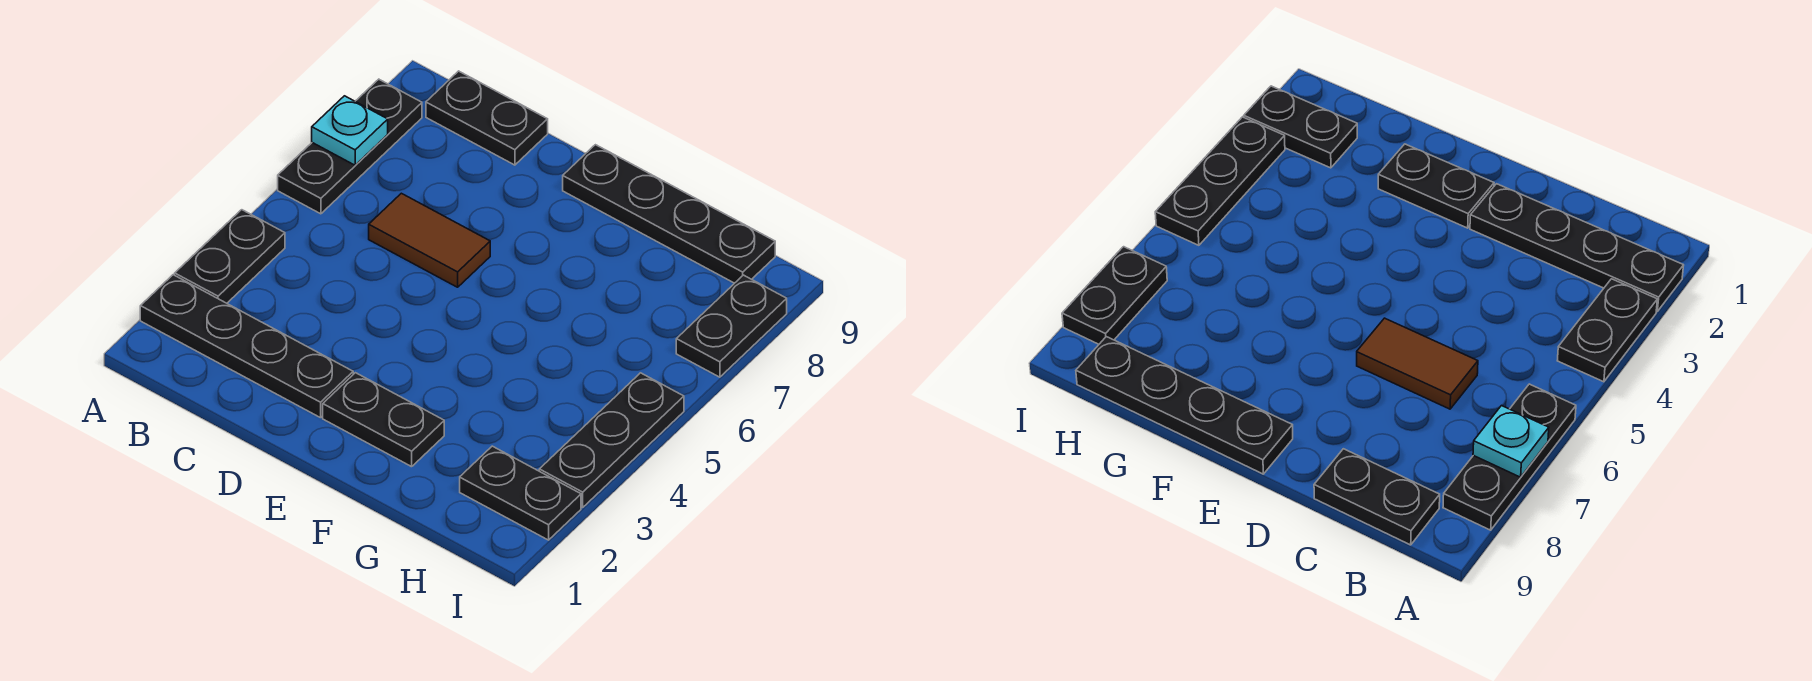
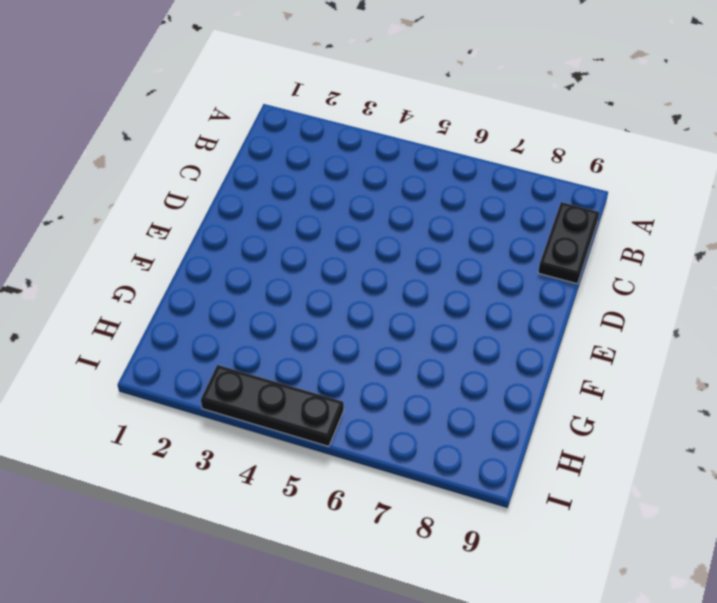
none -> black plate A2:D2 level 1
none -> black plate A3:A4 level 1

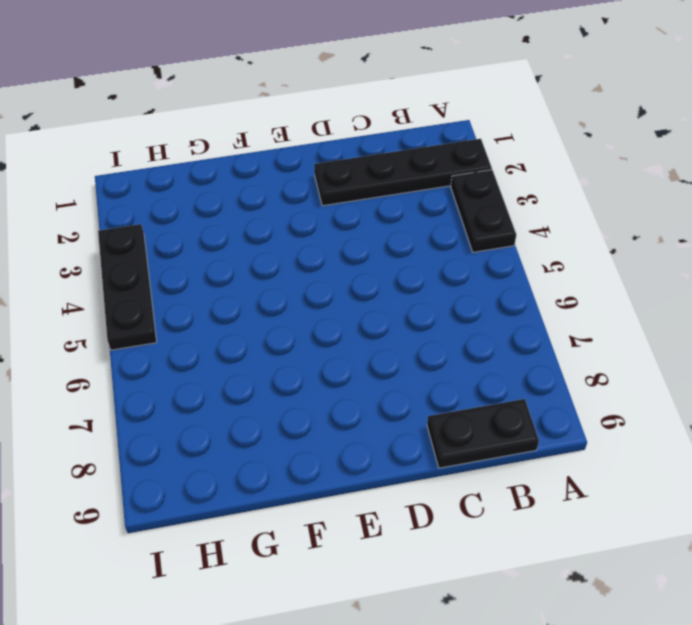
none -> black plate A6:A8 level 1
none -> brown tile C6:D6 level 1

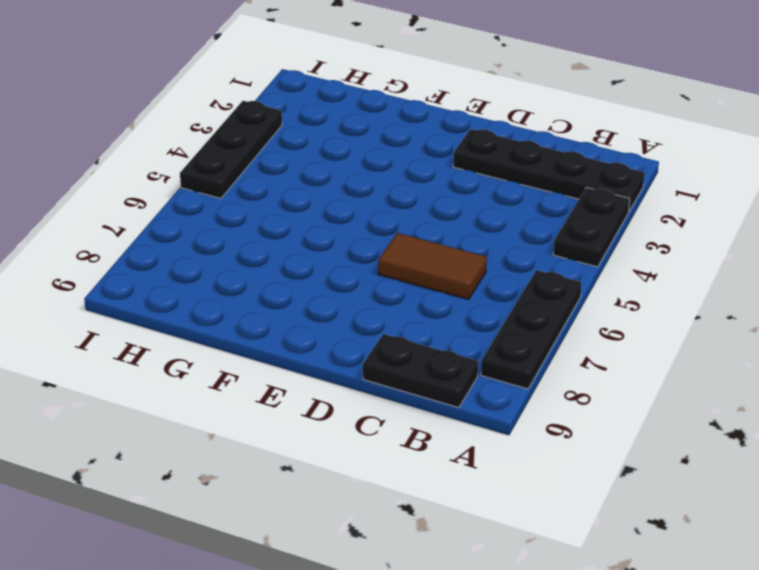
none -> black plate E2:F2 level 1
none -> black plate E9:H9 level 1

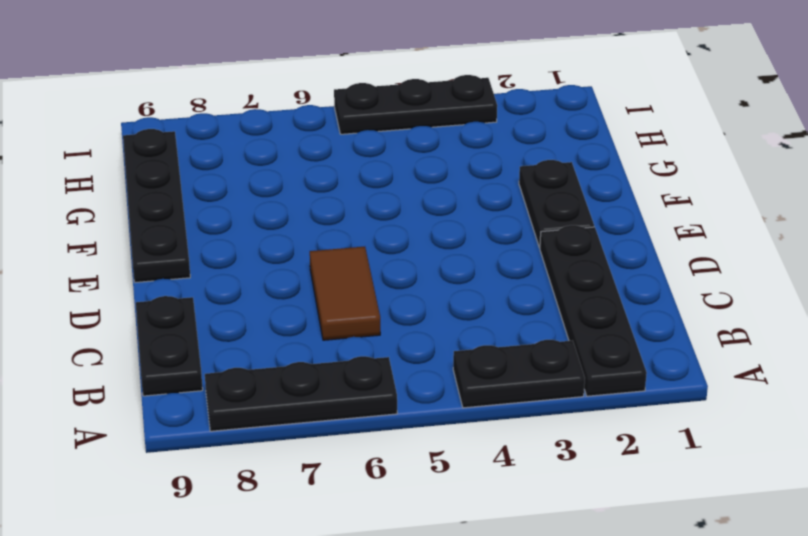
none -> black plate H2:I2 level 1
none -> black plate I7:I8 level 1

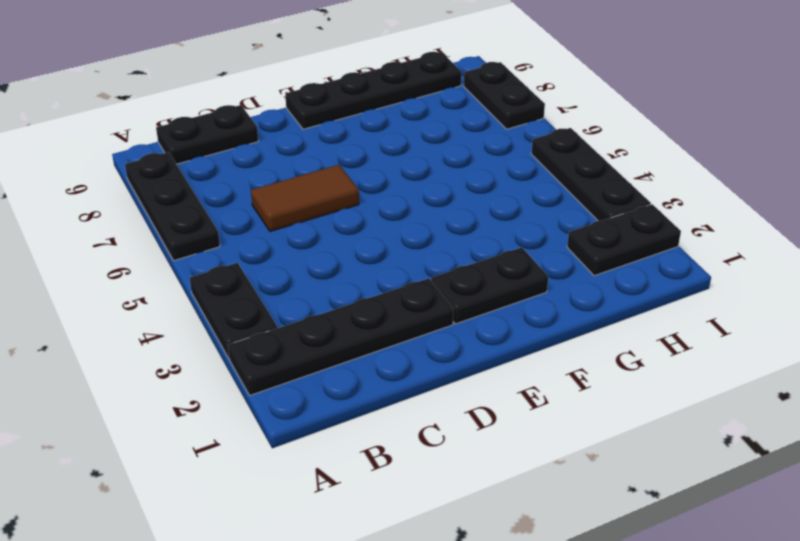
none -> cyan plate A7 level 2

